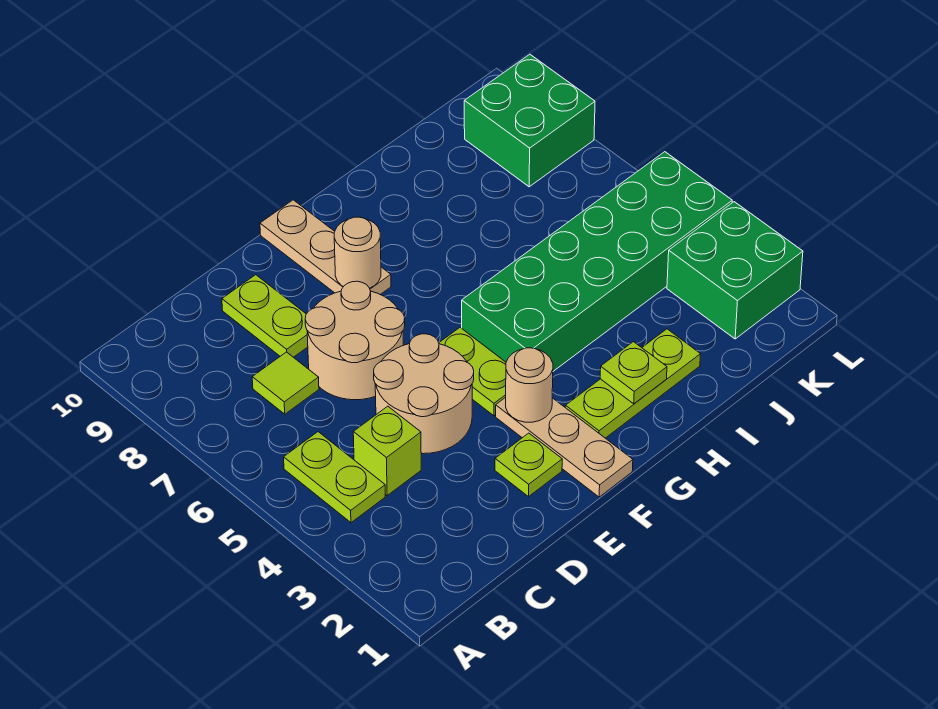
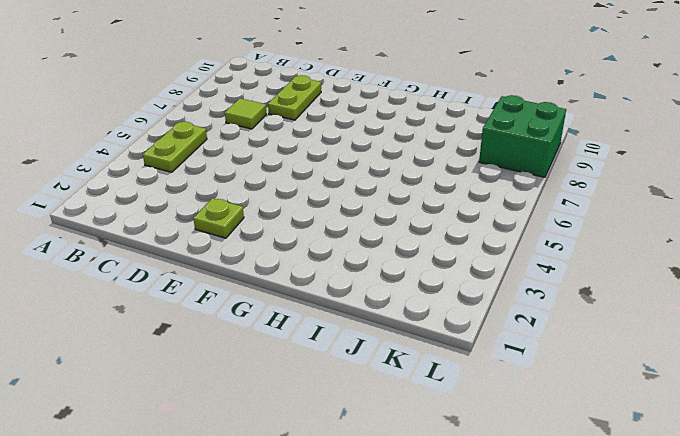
none -> lime brick C4 level 1
none -> tan round brick D4:E5 level 1
none -> tan round brick D6:E7 level 1

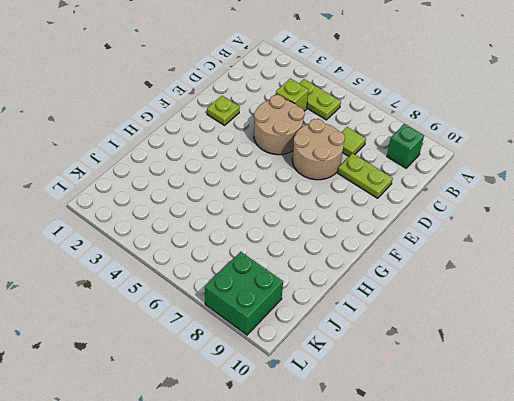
green brick B9 level 1 -> none
none -> tan plate F1:F3 level 1
none -> lime plate F4:F5 level 1
none -> tan plate F8:F10 level 1

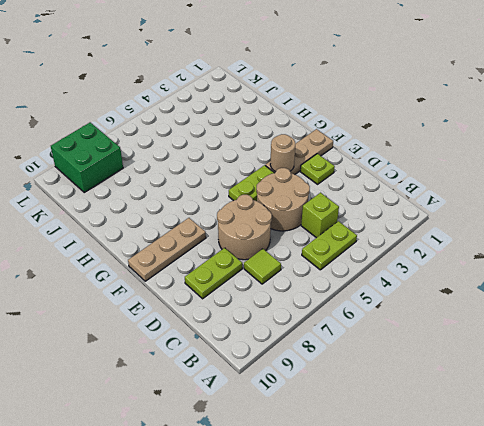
none -> lime plate G2:I2 level 1
none -> green brick G4:L5 level 1
none -> green brick K2:L3 level 1

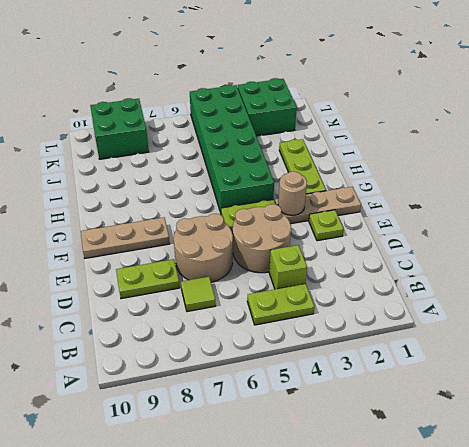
none -> tan round brick F8 level 2
none -> lime plate H2 level 2

